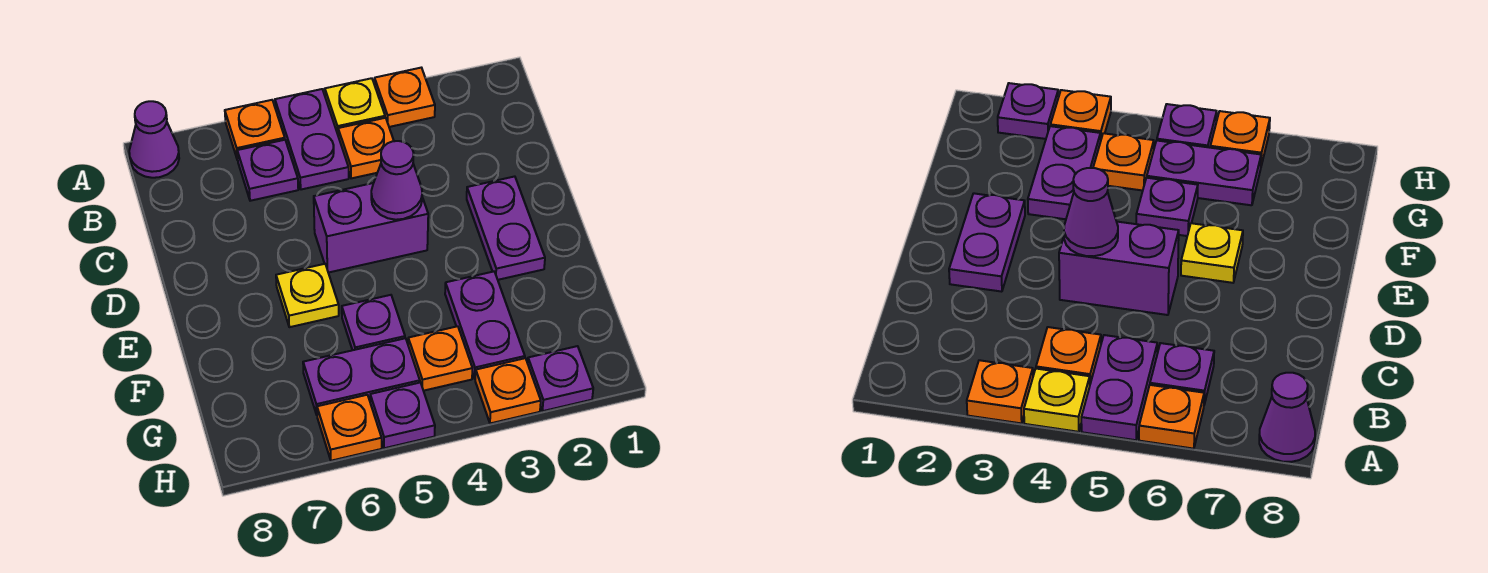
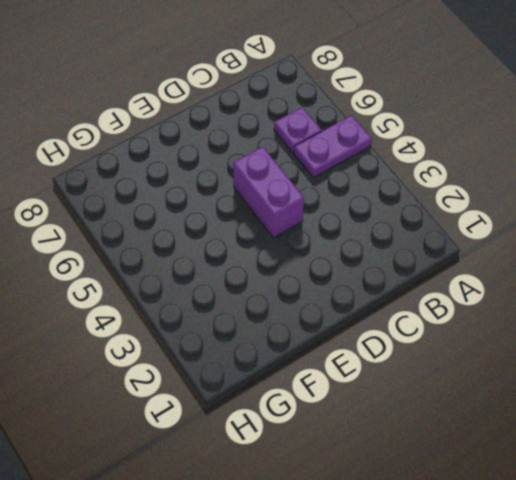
none -> orange plate A3 level 1
none -> yellow plate A4 level 1
none -> orange plate A6 level 1

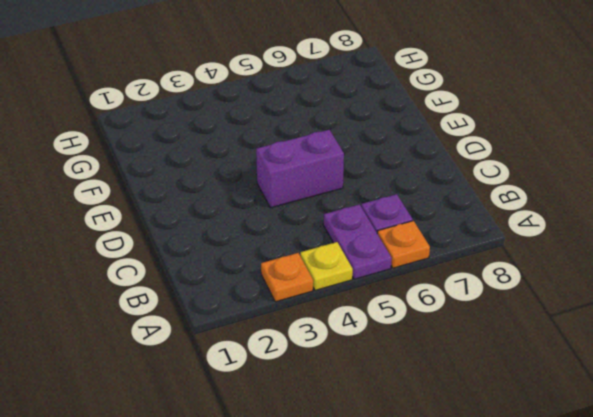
none -> purple cone A8 level 1
none -> orange plate B4 level 1
none -> purple plate D2:E2 level 1

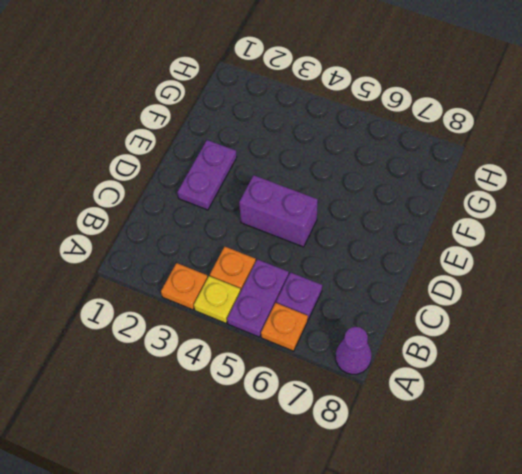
none -> yellow plate E6 level 1
none -> purple plate F3:G3 level 1
none -> purple plate F5 level 1

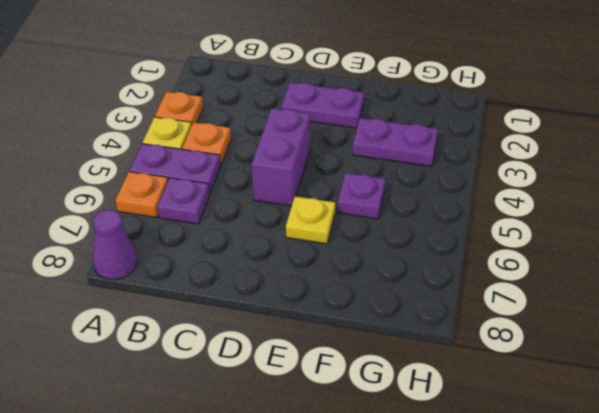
none -> orange plate G4 level 1
none -> purple plate G5:G6 level 1
none -> purple plate H2 level 1

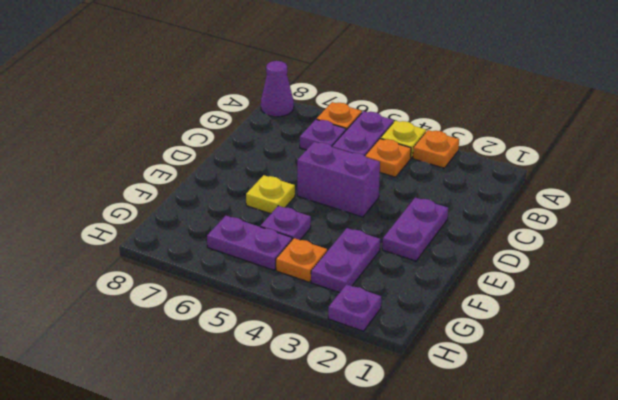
none -> orange plate H3 level 1
none -> purple plate H5 level 1
none -> orange plate H6 level 1

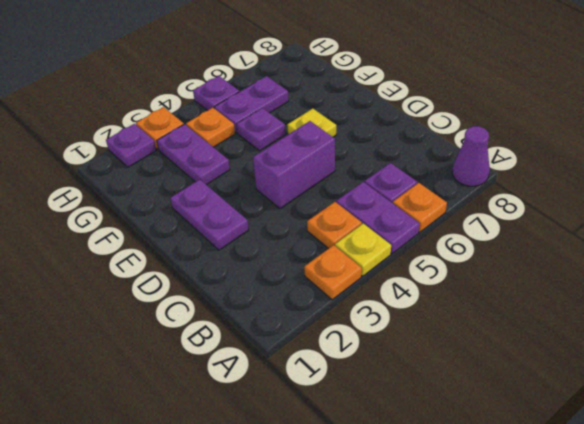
none -> orange plate H6 level 1
none -> purple cone D4 level 2

